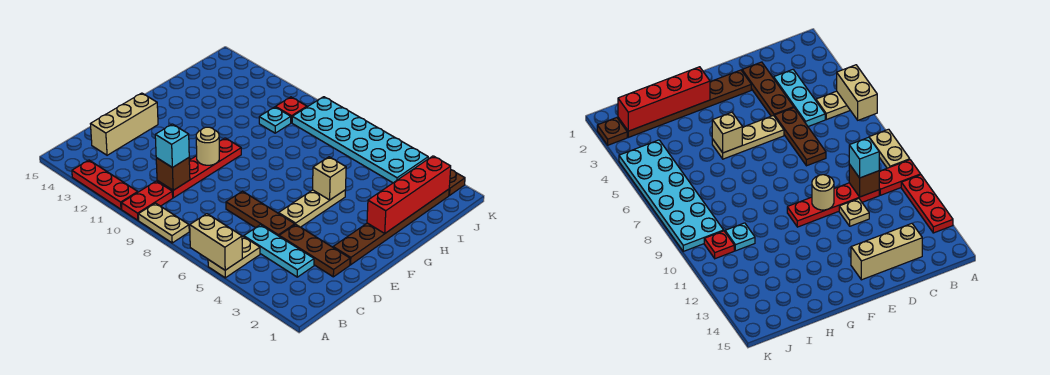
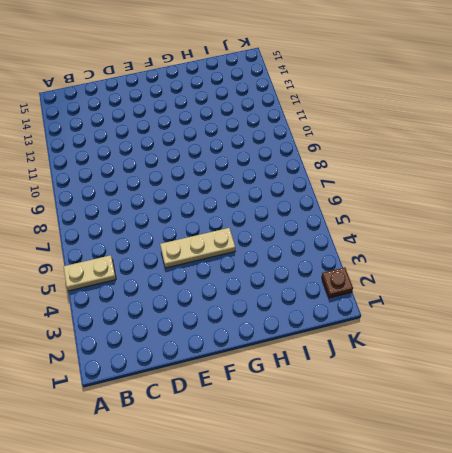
none -> tan plate A8:A9 level 1
none -> red plate A10:B10 level 1
none -> red plate A11:A13 level 1

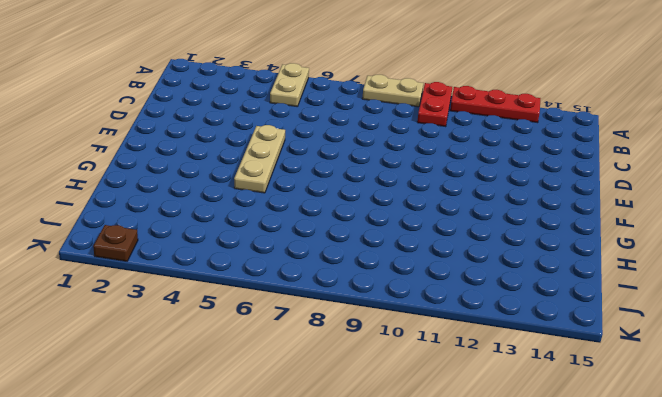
none -> cyan plate C3:C5 level 1
none -> red plate C10:F10 level 1
none -> tan brick C14:E14 level 1

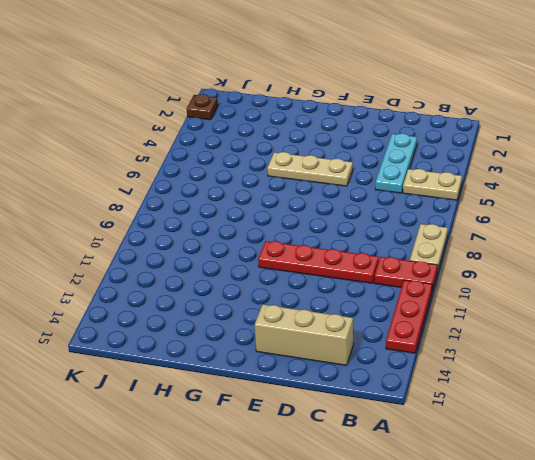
none -> brown plate D2:D4 level 1
none -> brown plate D5:D7 level 1
none -> tan plate D11 level 1

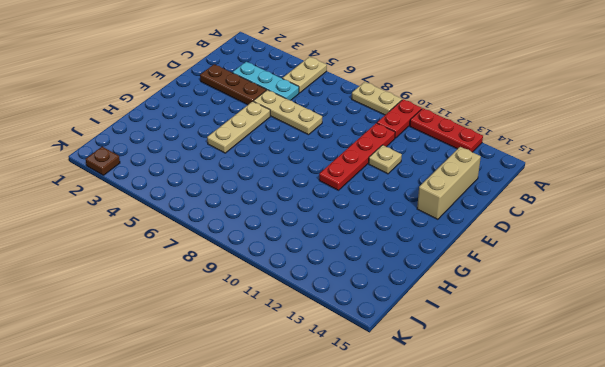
tan plate D5:D7 level 1 -> brown plate D5:D7 level 1
none -> brown plate E2:J2 level 1
none -> cyan plate I10 level 1
none -> cyan plate J4:K9 level 1

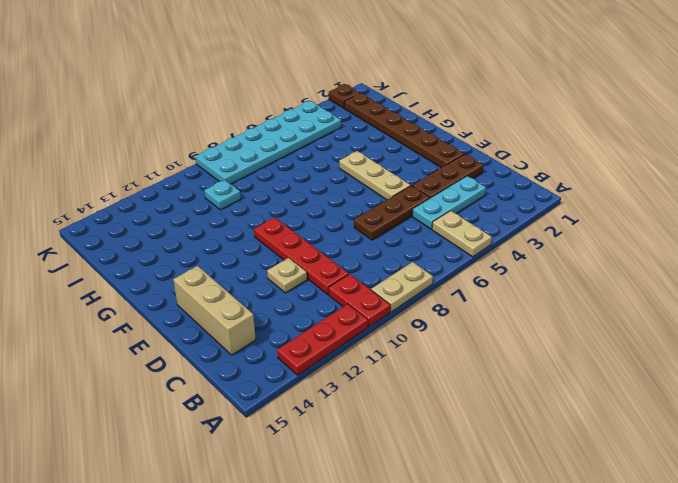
none -> red plate J10 level 1
none -> tan brick A5:A6 level 2
none -> brown brick C10 level 2

